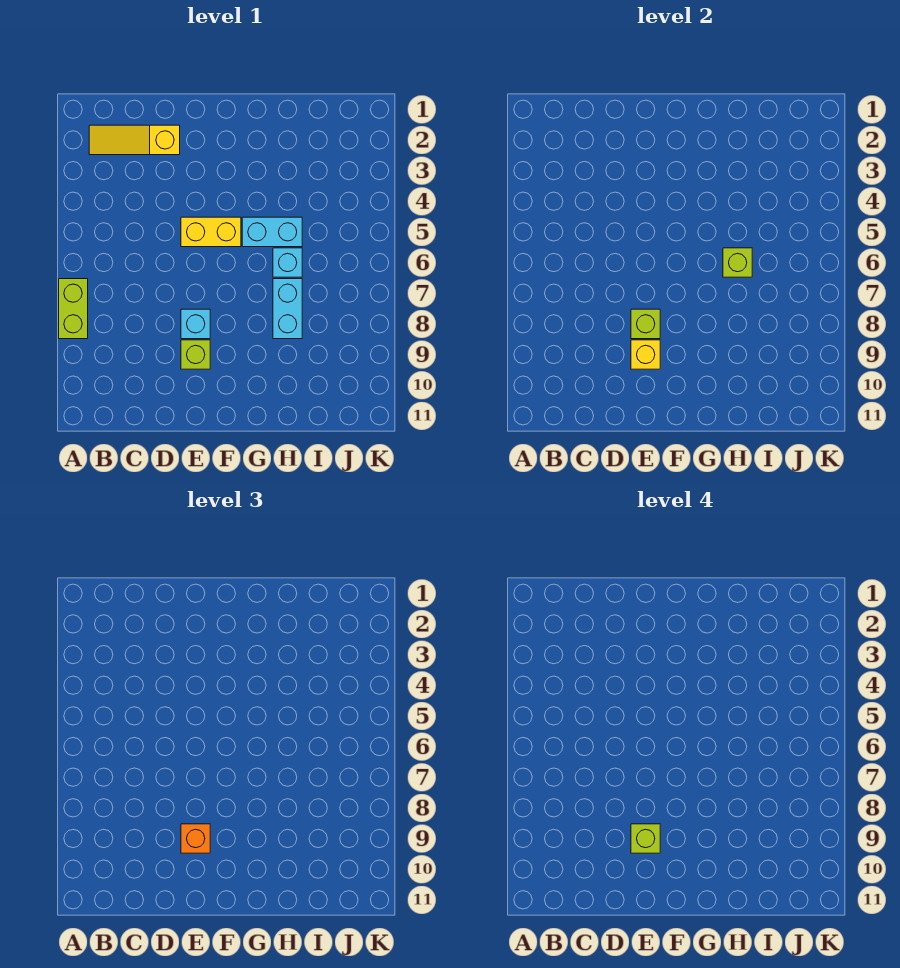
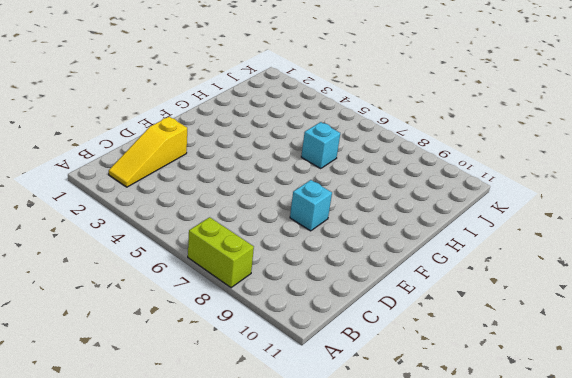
none -> yellow brick E5:F5 level 1
none -> lime brick E9 level 1
none -> cyan brick G5:H5 level 1

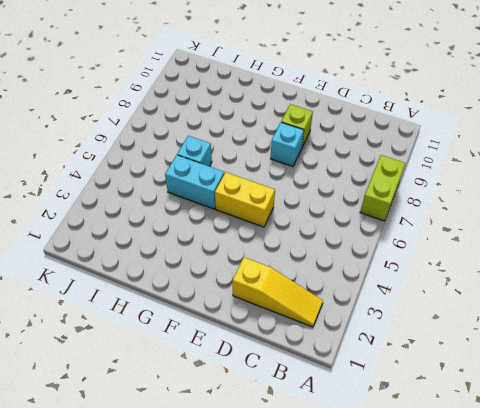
none -> cyan brick H7:H8 level 1
none -> lime brick E8 level 2
none -> yellow brick E9 level 2

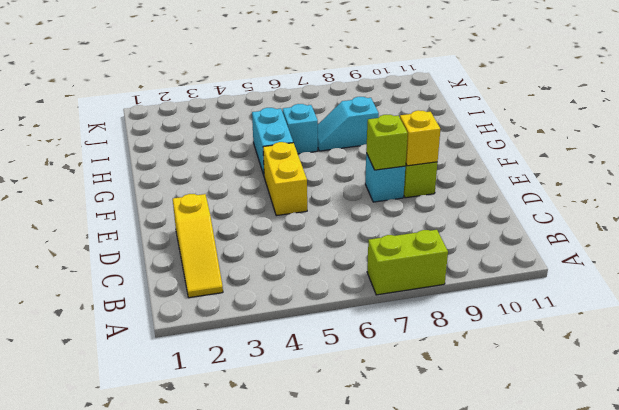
cyan slope H7:H8 level 1 top 8 -> cyan brick H7:H8 level 1
none -> lime brick H6 level 2
none -> orange brick E9 level 3
none -> lime brick E9 level 4

